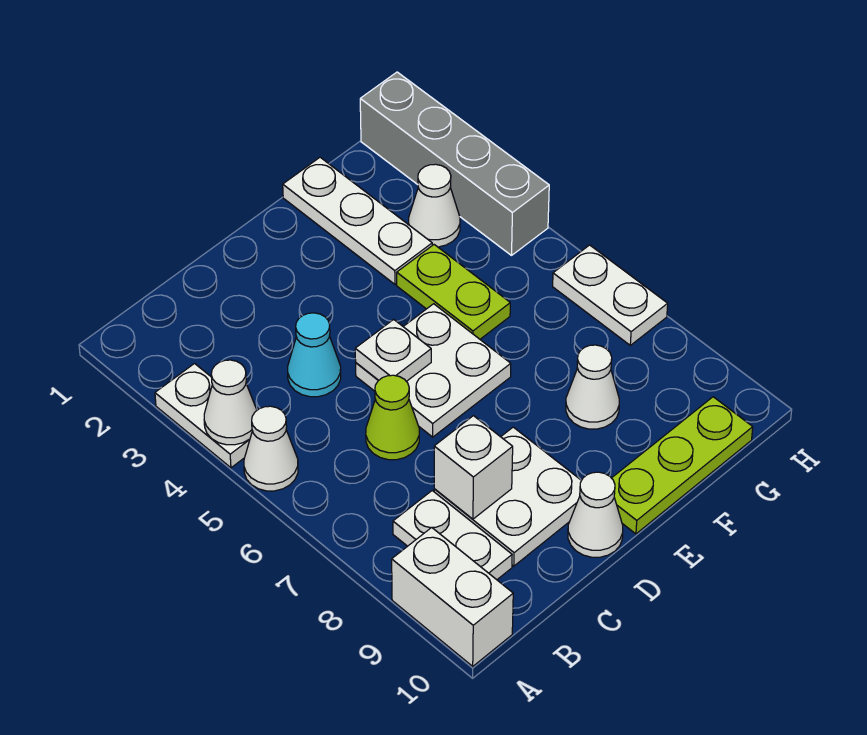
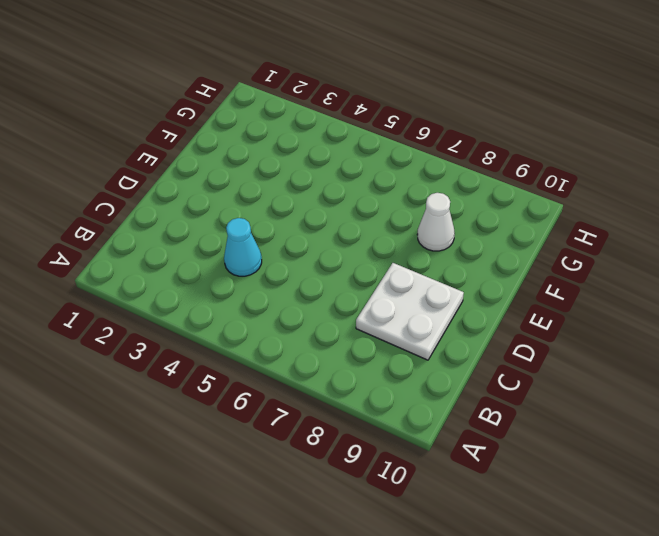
none -> white plate A3:A4 level 1
none -> white cone A5 level 1
none -> white brick A9:A10 level 1

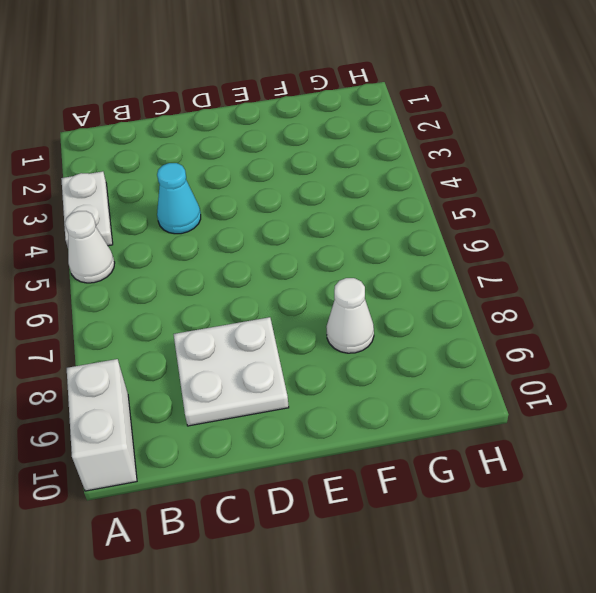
none -> white plate B8:B9 level 1
none -> lime cone C6 level 1
none -> white plate D5:E6 level 1

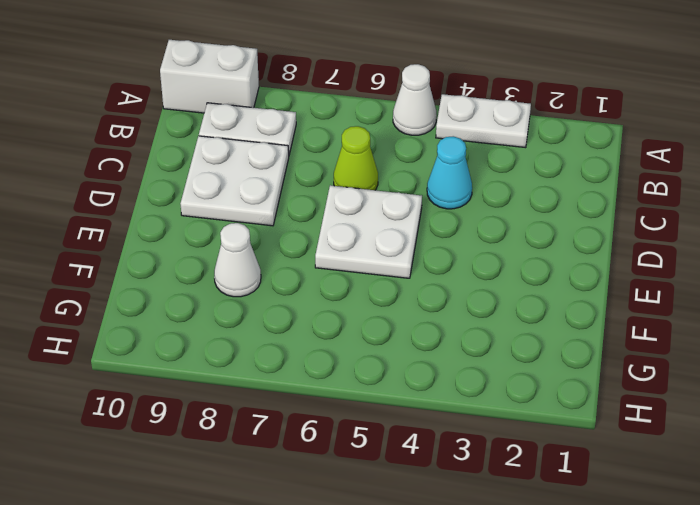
none -> white cone D10 level 1
none -> lime plate E10:G10 level 1
none -> white plate F1:F3 level 1

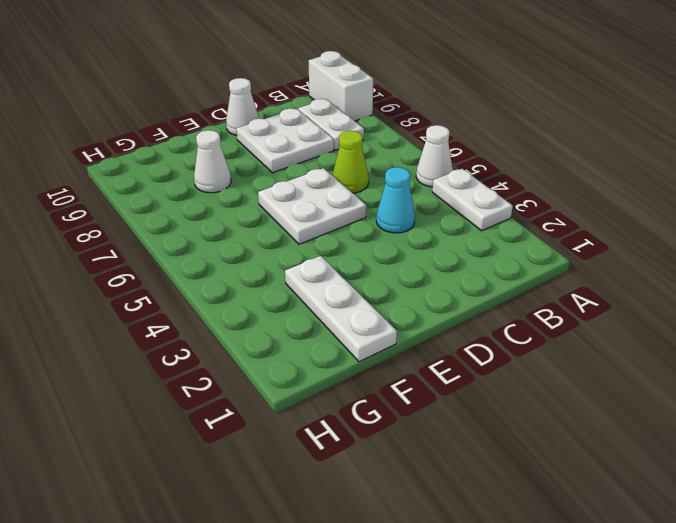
none -> lime plate E10:G10 level 1
none -> lime plate F4:F5 level 1
none -> white cone G3 level 1

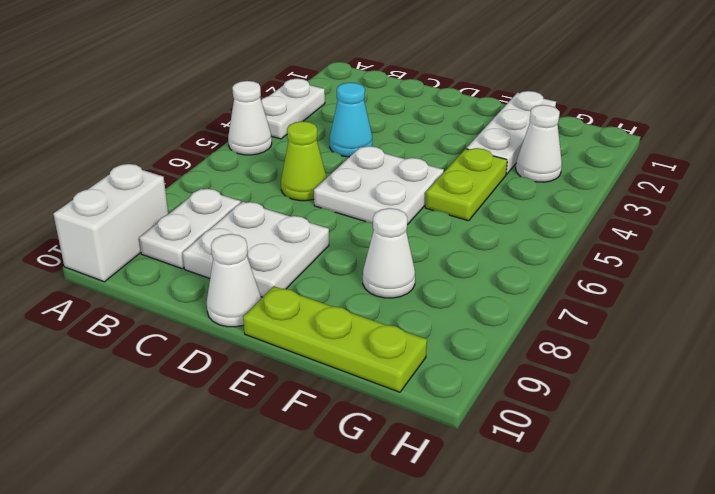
none -> grey brick H1:H4 level 1
none -> white plate H6:H7 level 1
none -> white cone A4 level 2

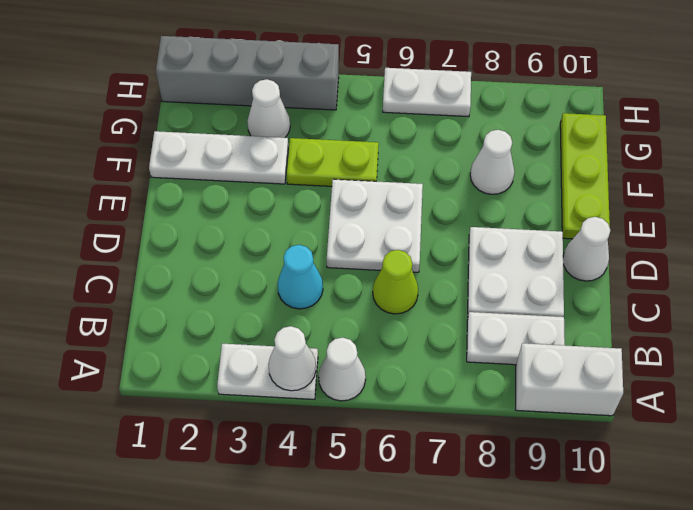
none -> white brick C8 level 2
none -> white plate D5 level 2

